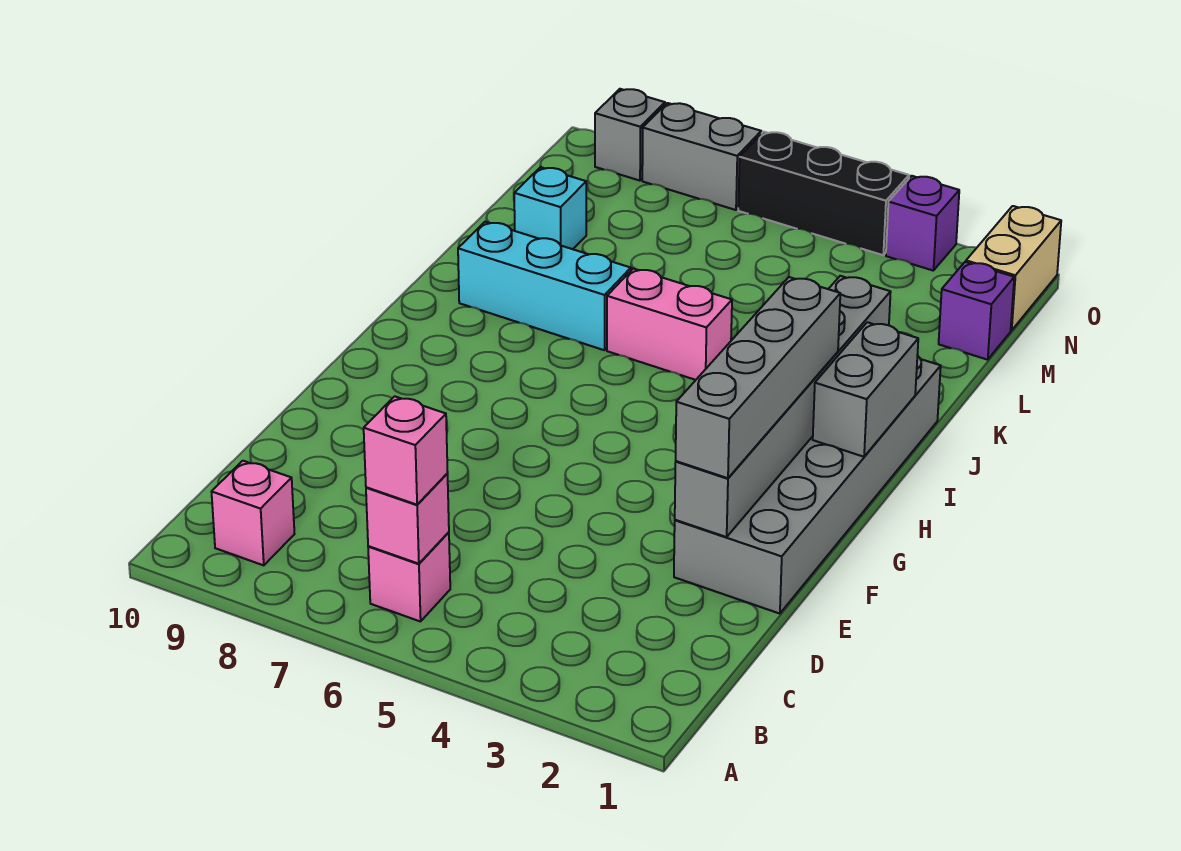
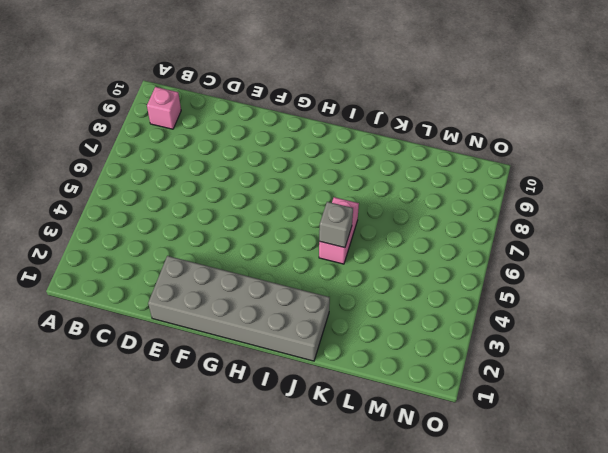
grey brick J5 level 2 -> grey brick O9 level 1
none -> pink brick B6 level 1
none -> cyan brick J7:J9 level 1
none -> cyan brick L9 level 1

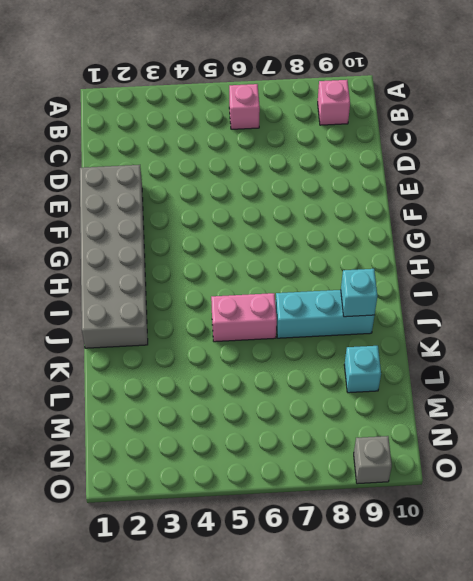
cyan brick J9 level 2 -> none
none -> purple brick M1 level 1
none -> tan brick N1:O1 level 1
none -> purple brick O3 level 1

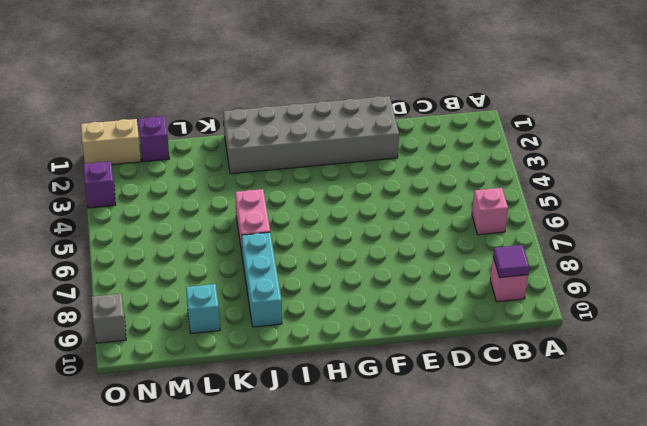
purple tile B9 level 2 -> none
none -> black brick O4:O6 level 1
none -> grey brick O7:O8 level 1
none -> pink brick B6 level 2

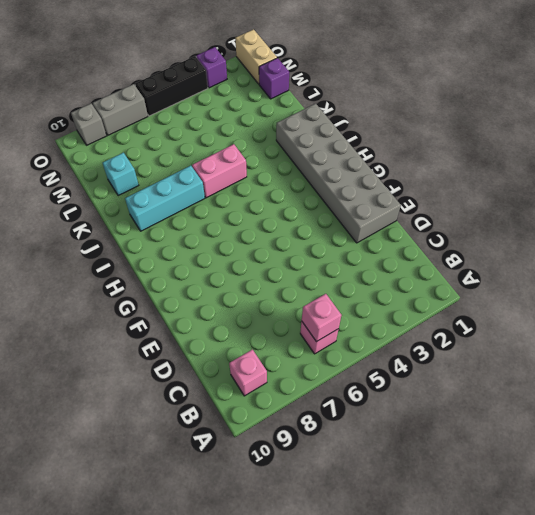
none -> grey brick E2:J2 level 2
none -> grey brick H1:I1 level 2
none -> pink brick B6 level 3

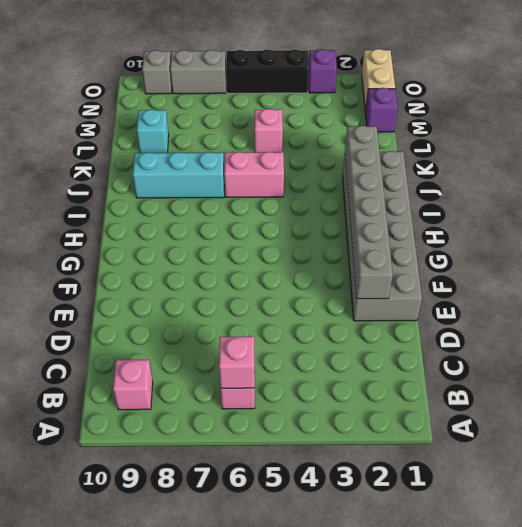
pink brick L5 level 1 -> pink brick B6 level 3
none -> grey brick H1:I1 level 2
none -> grey brick E2:H2 level 3

